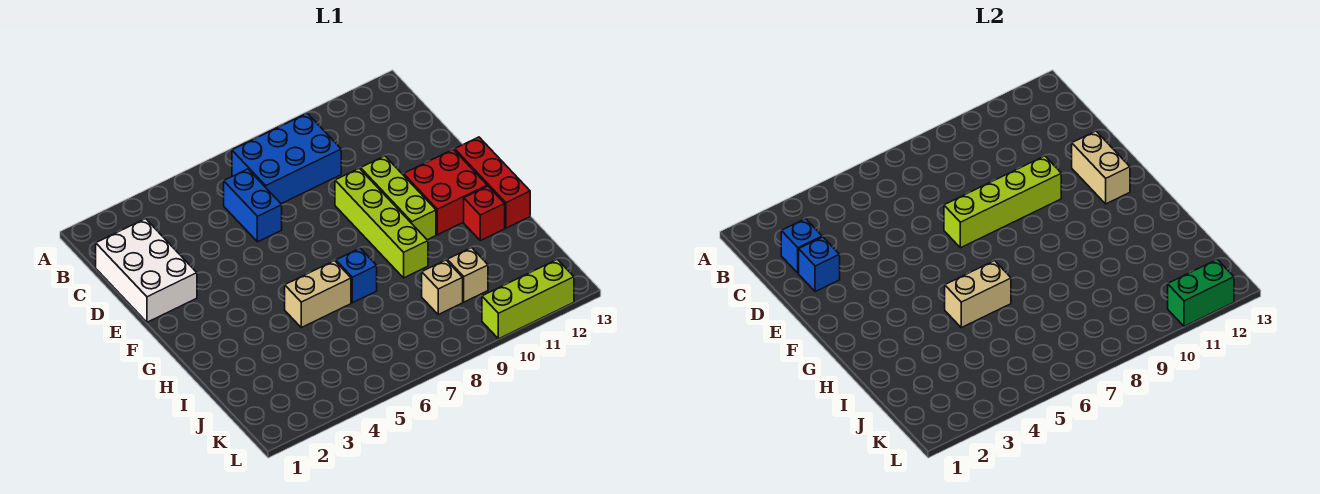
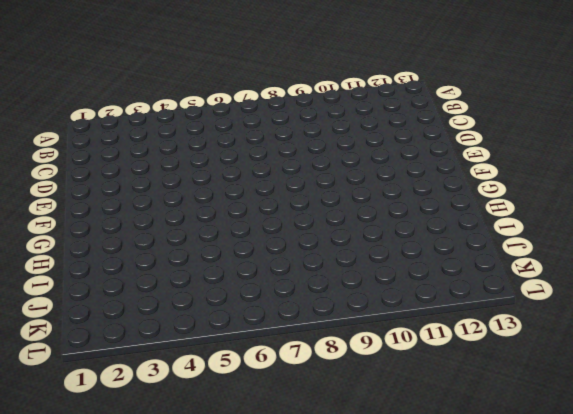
none -> blue brick B7:C9 level 1
none -> white brick C1:E2 level 1
none -> blue brick C6:D6 level 1

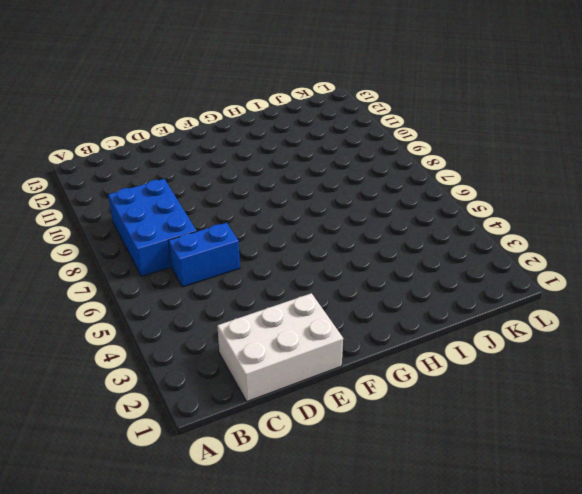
none -> lime brick E9:H9 level 1
none -> lime brick E10:G10 level 1
none -> red brick F11:G12 level 1

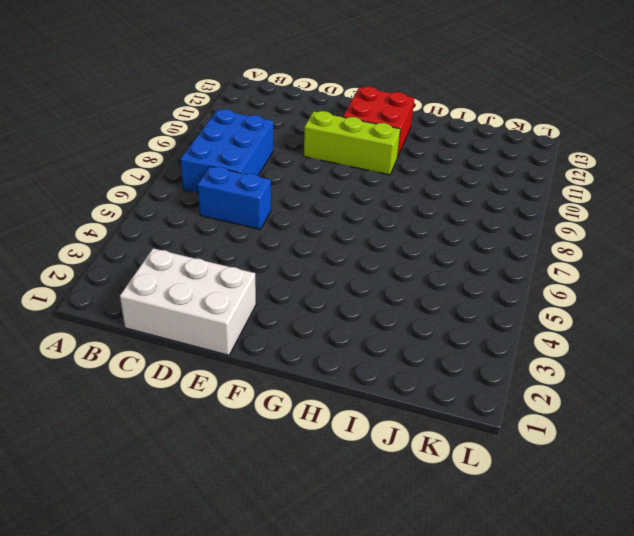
none -> lime brick E9:H9 level 1
none -> red brick F13:H13 level 1
none -> tan brick H5:H6 level 1

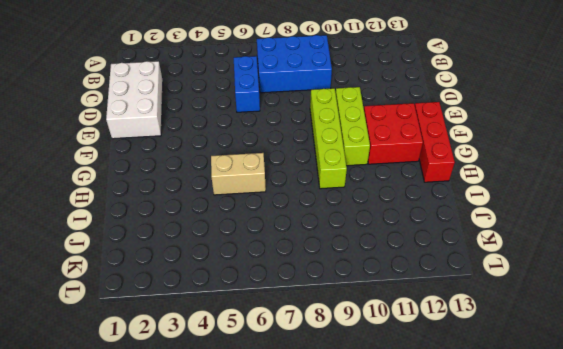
none -> blue brick H7 level 1
none -> red brick H12 level 1
none -> tan brick J9 level 1

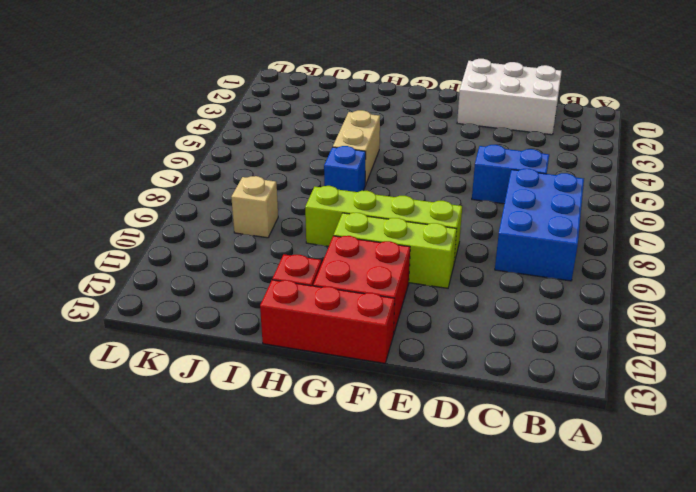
none -> tan brick J10 level 1
none -> lime brick L10:L12 level 1
none -> blue brick C2 level 2

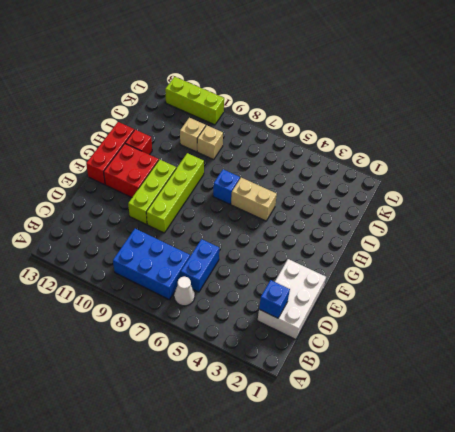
white cone B6 level 1 -> none
none -> blue brick D2 level 2
none -> lime brick E7:E10 level 2
none -> tan brick E12:F12 level 2

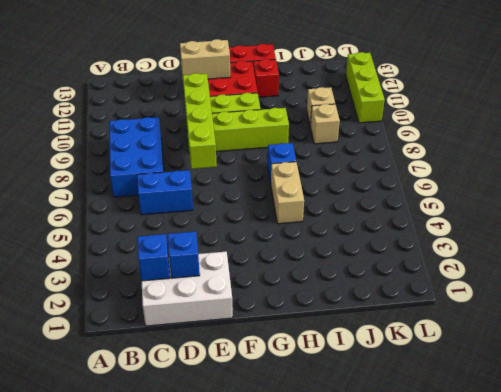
none -> tan brick H5:H6 level 2
none -> green brick L11:L12 level 2

